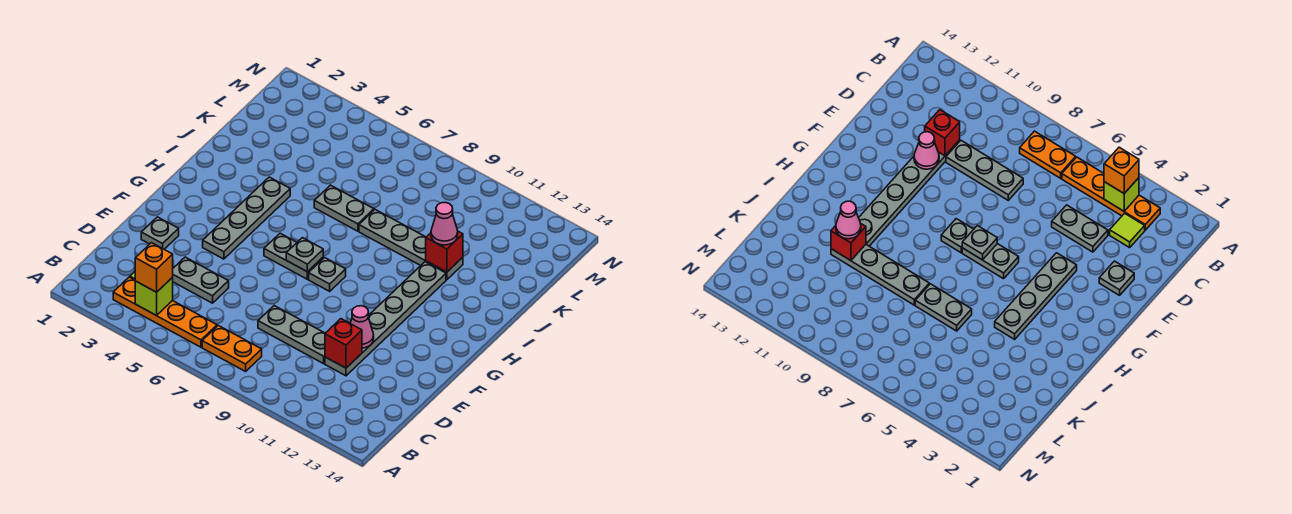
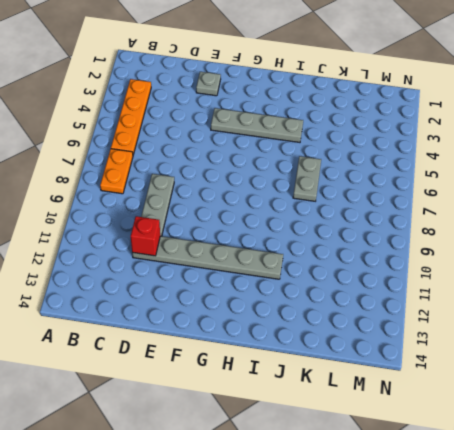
none -> lime tile C3 level 1
none -> grey plate D4:D5 level 1
none -> grey plate G6:G7 level 1

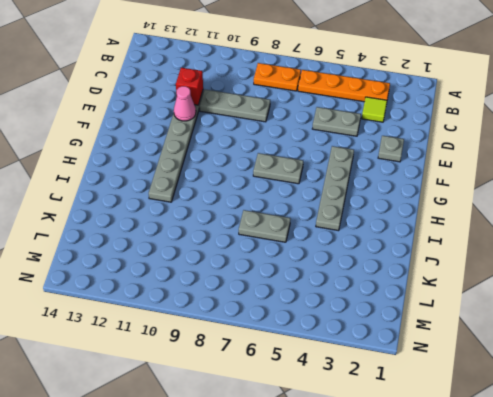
none -> grey plate G8 level 1
none -> grey plate J8:J11 level 1
none -> lime brick B4 level 2

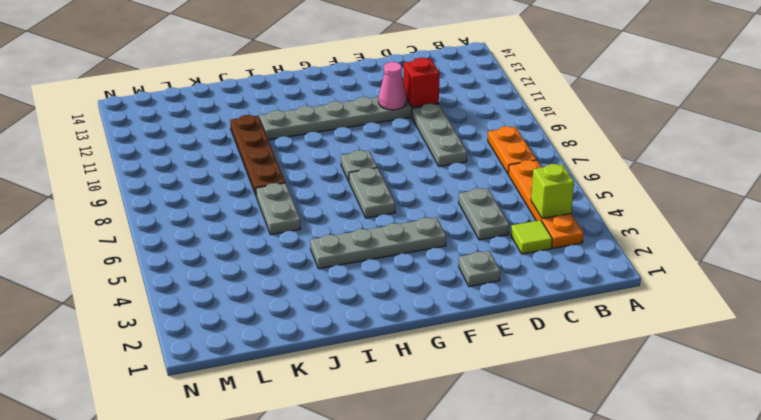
brown plate J8:J11 level 1 -> grey plate J8:J11 level 1
none -> grey plate G7 level 2
none -> red brick J11 level 2
none -> orange brick B4 level 3

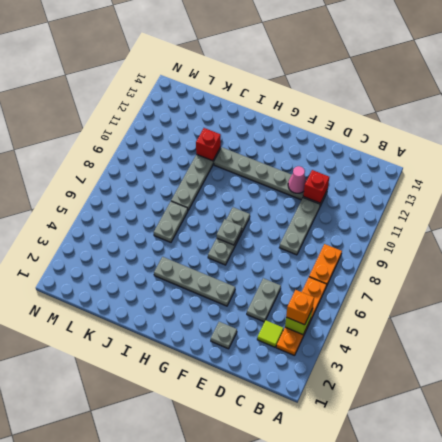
none -> pink cone J11 level 3

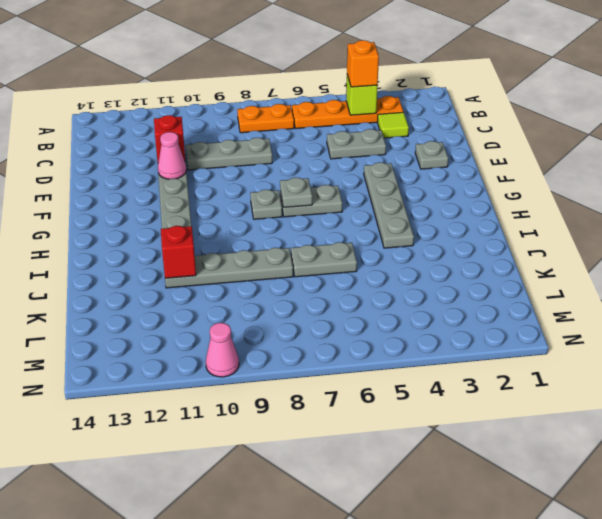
pink cone N10 level 1 -> pink cone J11 level 3

